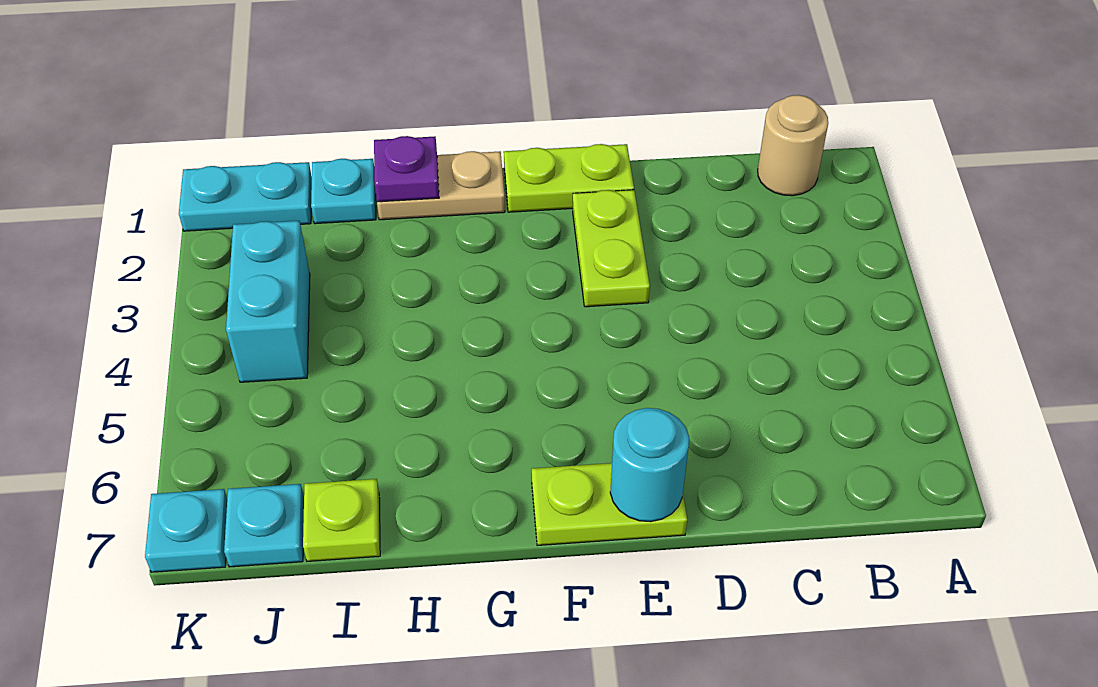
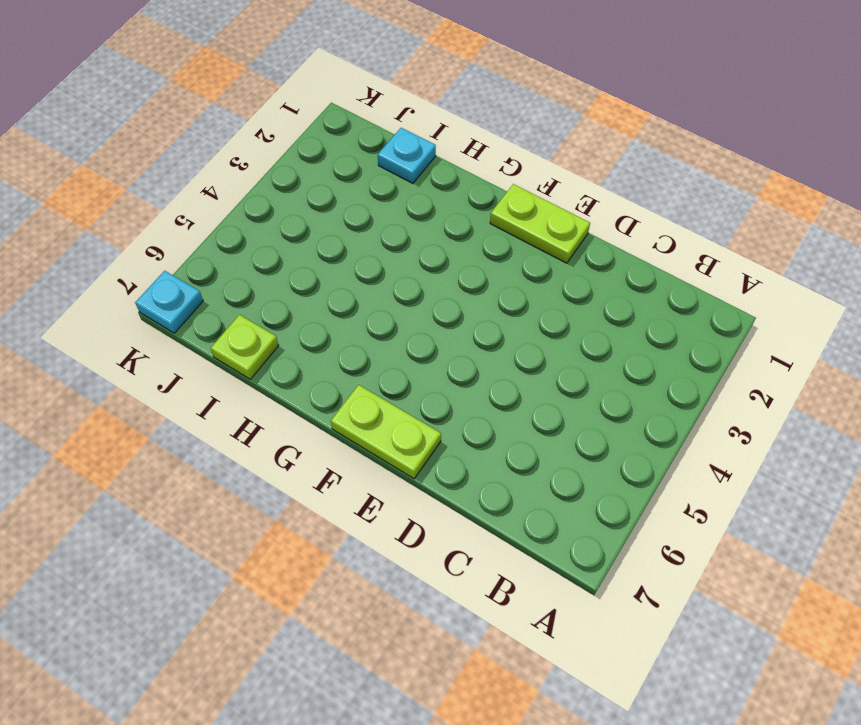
none -> tan round brick B1 level 1
none -> lime plate E2:E3 level 1
none -> tan plate G1:H1 level 1

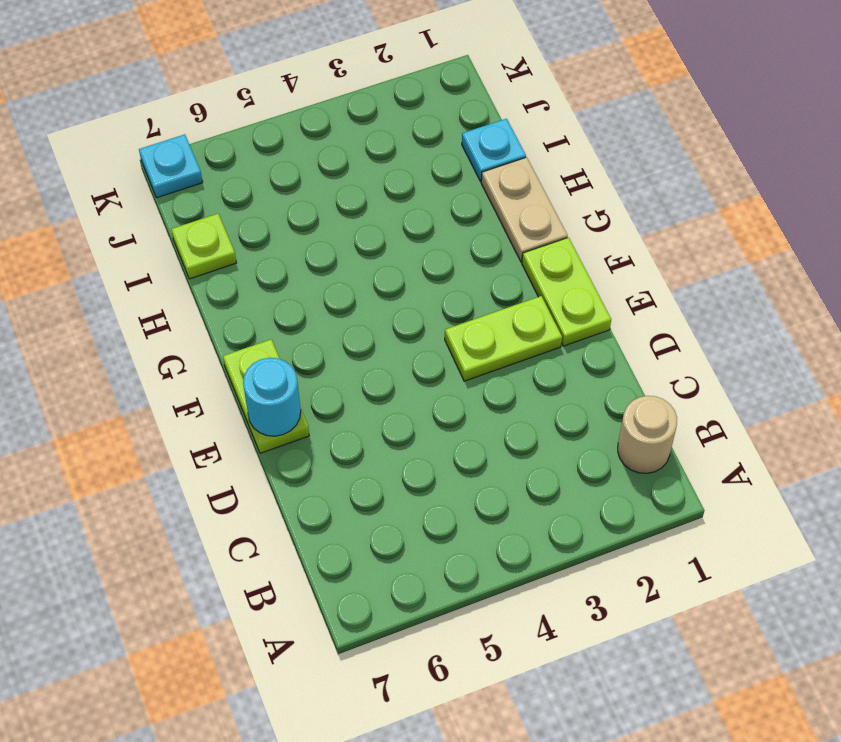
none -> cyan plate J1:K1 level 1
none -> cyan brick J3:J4 level 1
none -> cyan plate J7 level 1

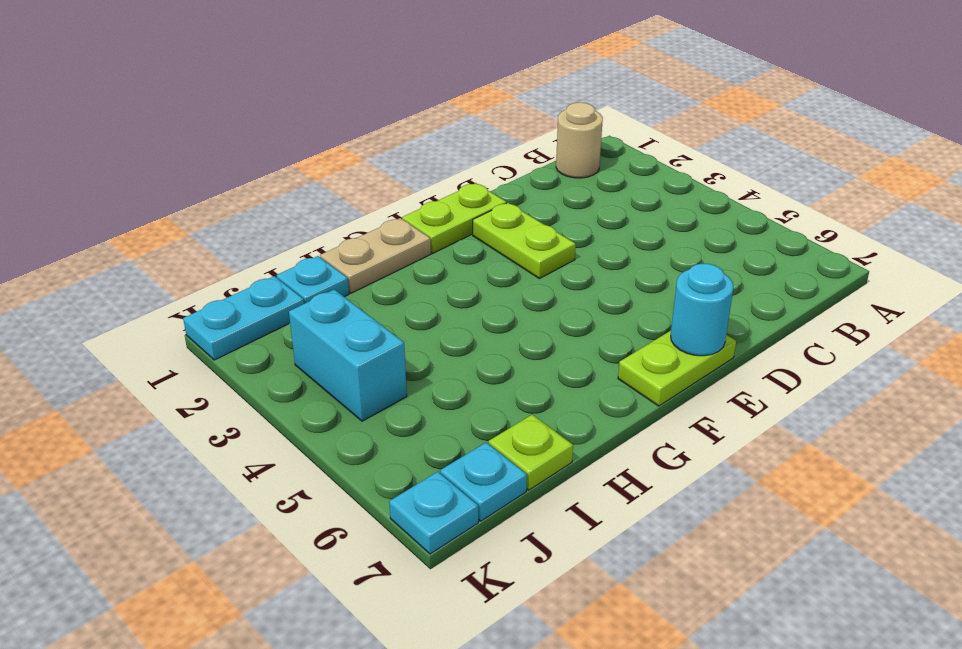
none -> purple plate H1 level 2

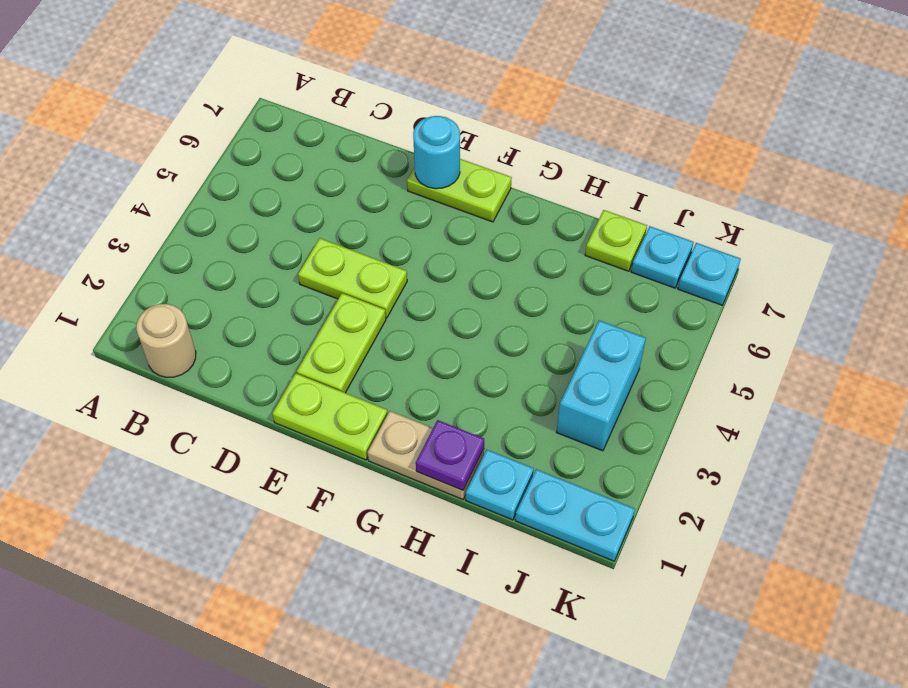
lime plate D4:E4 level 1 -> none

